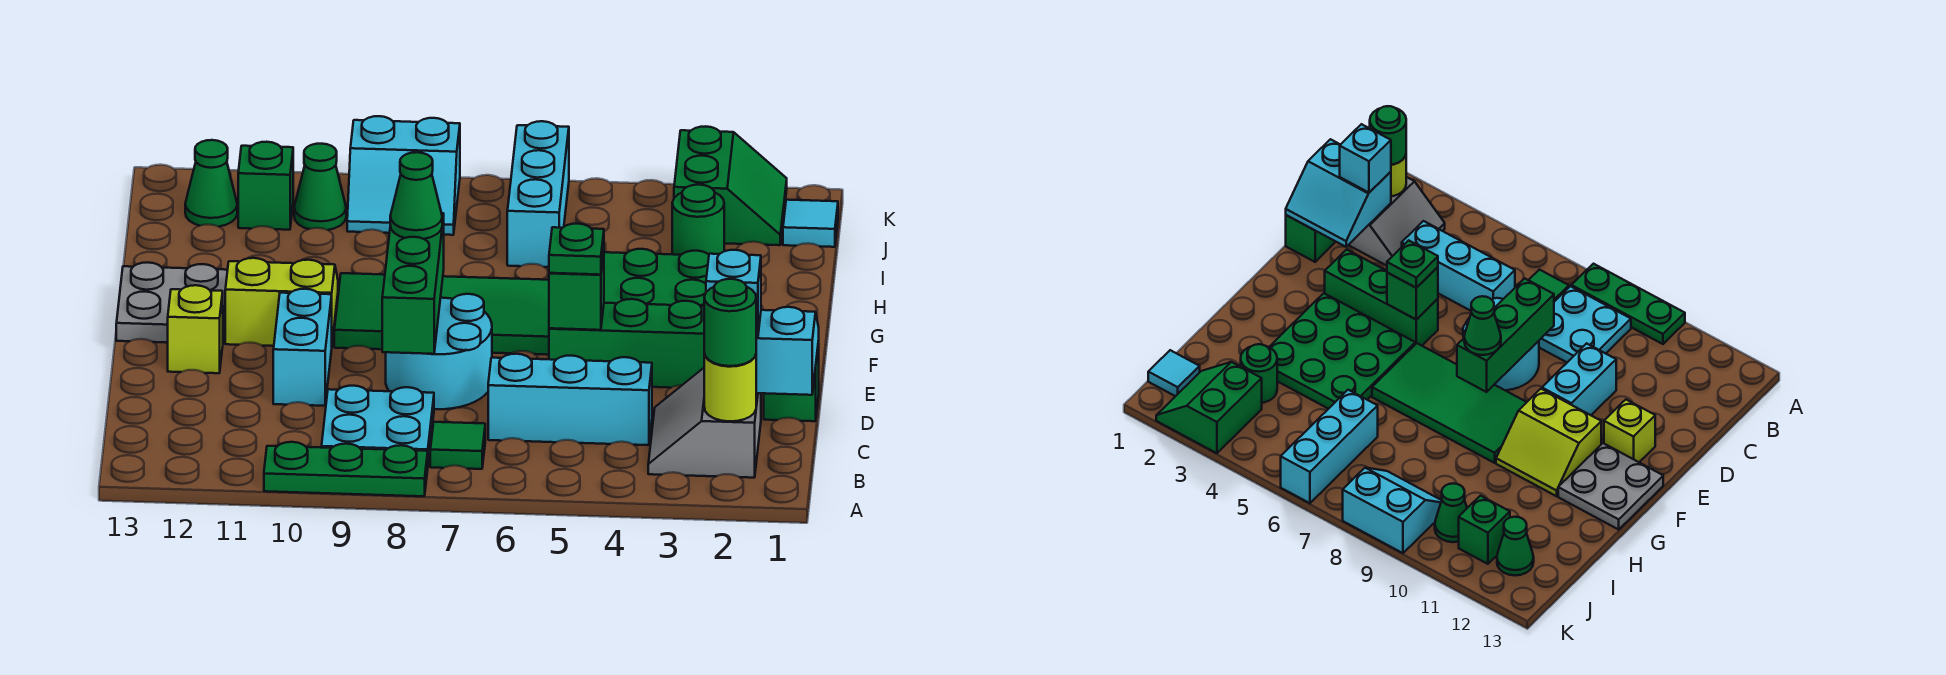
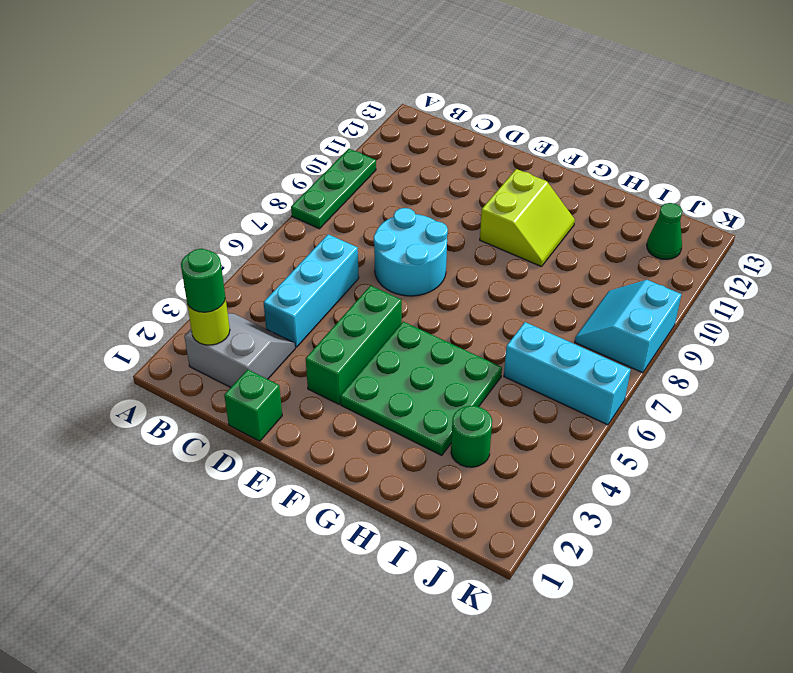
none -> green tile B7 level 1
none -> cyan plate B8:C9 level 1
none -> cyan brick D10:E10 level 1
none -> lime brick E12 level 1

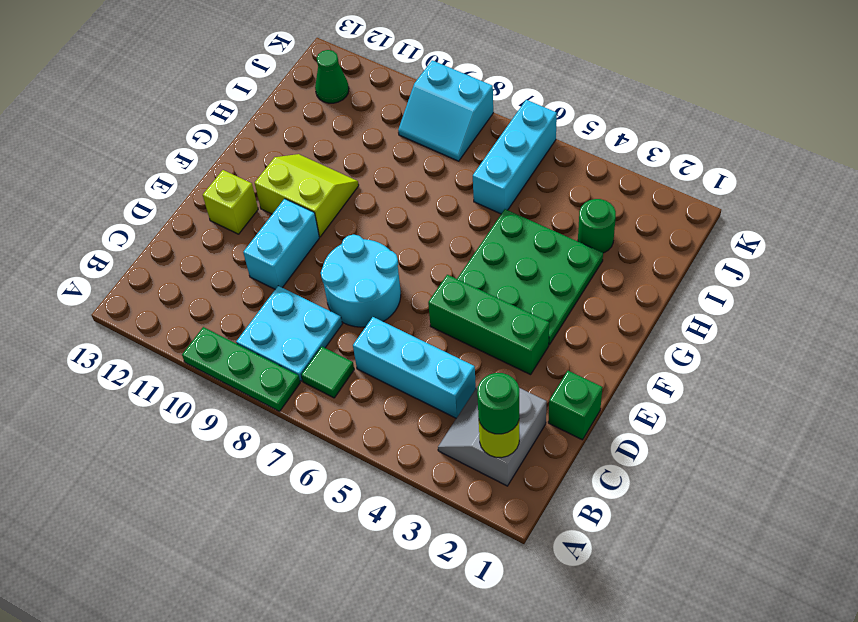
none -> green tile F6:G9 level 1
none -> grey plate F12:G13 level 1
none -> cyan tile J1 level 1
none -> green slope J2:K3 level 1 top 3

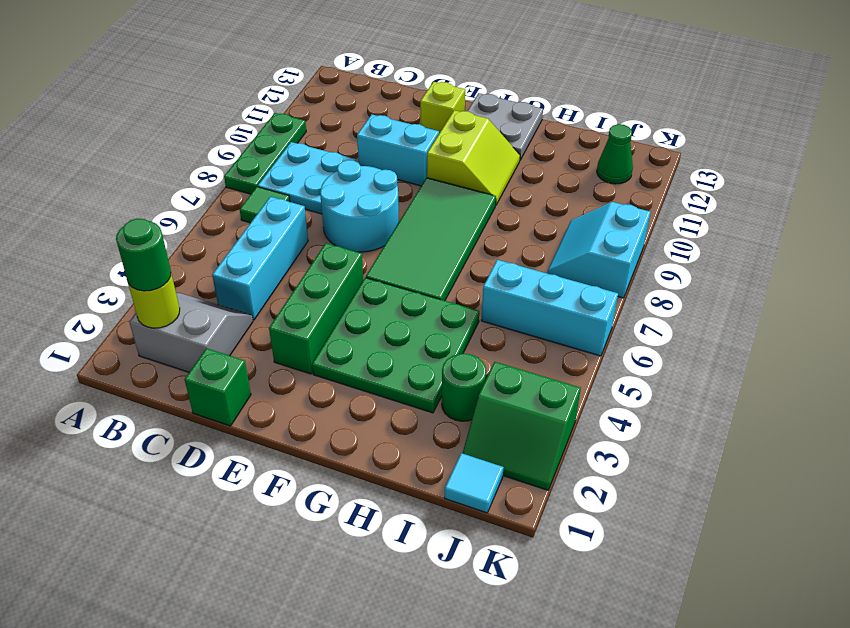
none -> green cone J10 level 1
none -> green brick J11 level 1
none -> cyan slope C1:D2 level 2 top C
none -> green brick D8:F8 level 2

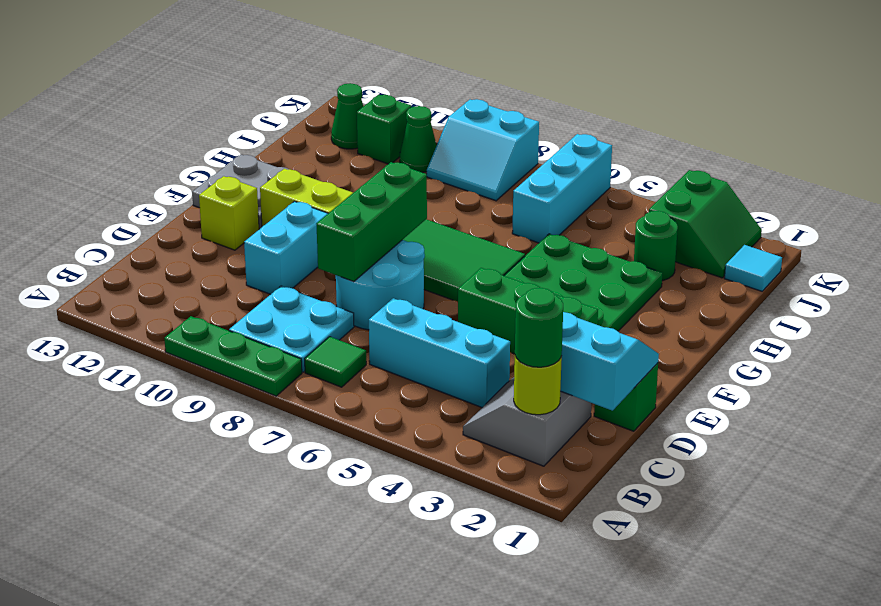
none -> green brick E5 level 2
none -> cyan brick C2 level 3
none -> green plate E5 level 3
none -> green cone F8 level 3

